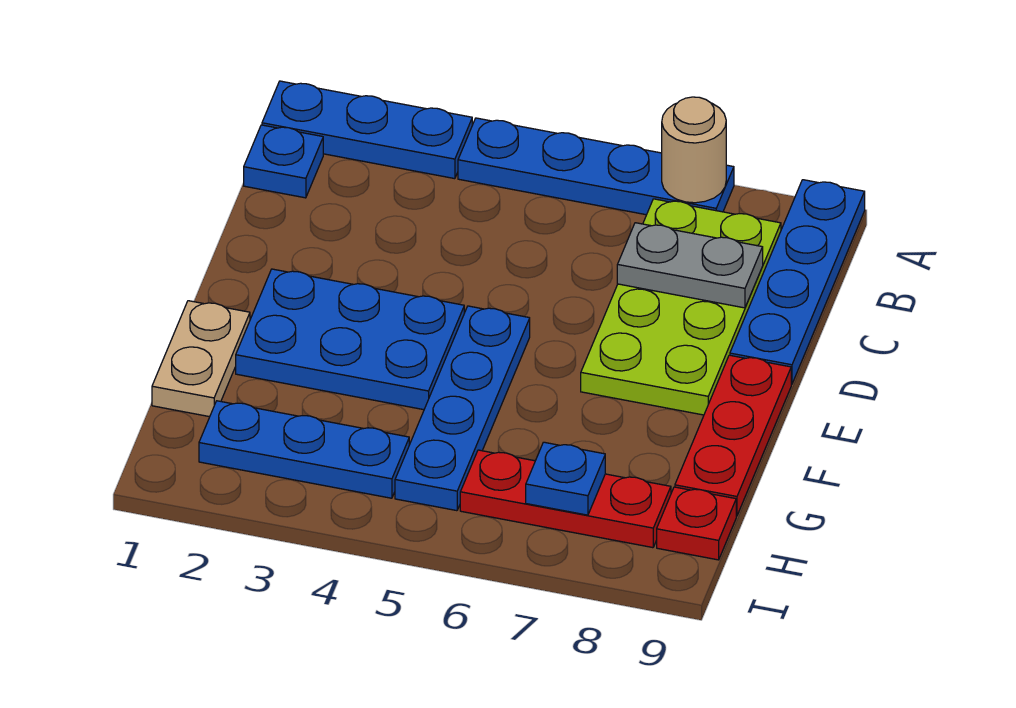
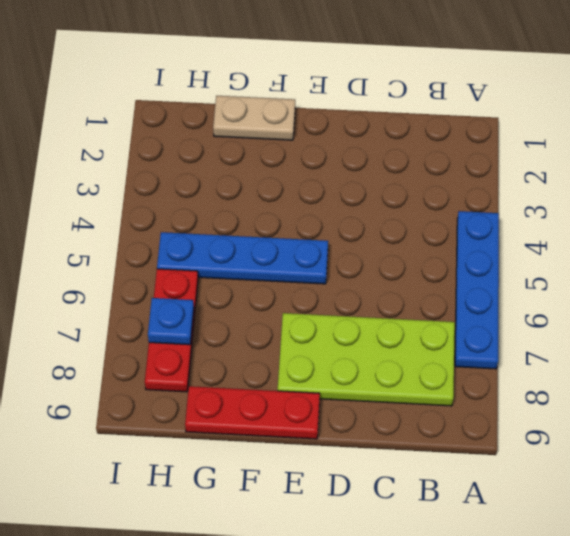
none -> blue plate A1:A3 level 1
none -> blue plate A9:D9 level 1
none -> blue plate B1 level 1

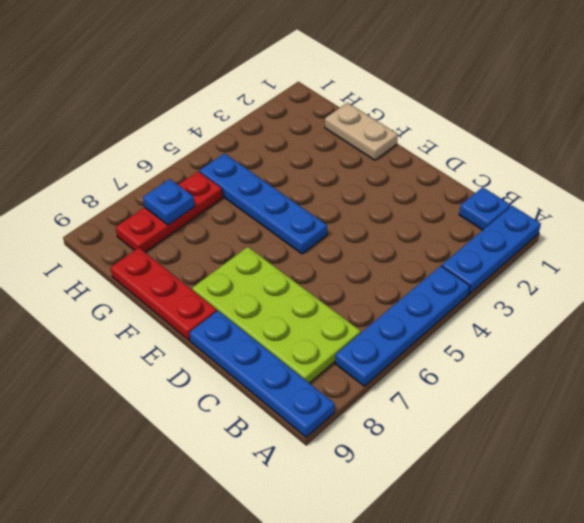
none -> blue plate E2:F4 level 1
none -> blue plate H2:H4 level 1
none -> red plate H9 level 1

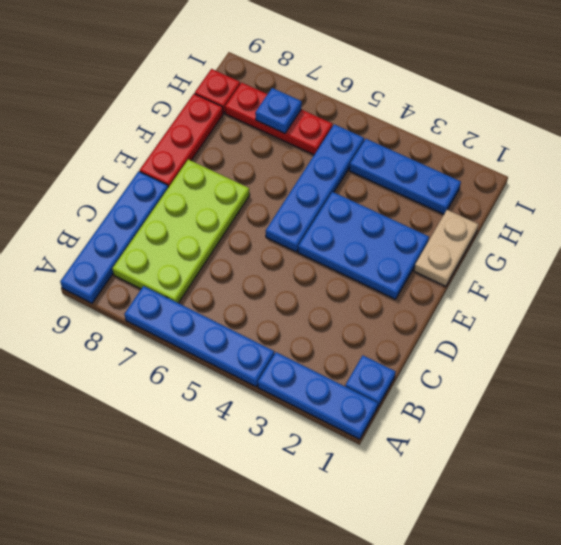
none -> tan round brick A7 level 2
none -> grey plate C7:C8 level 2

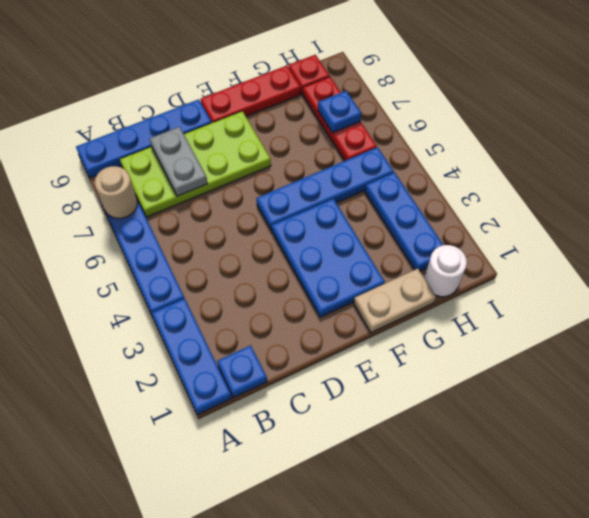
white round brick H1 level 1 -> none

